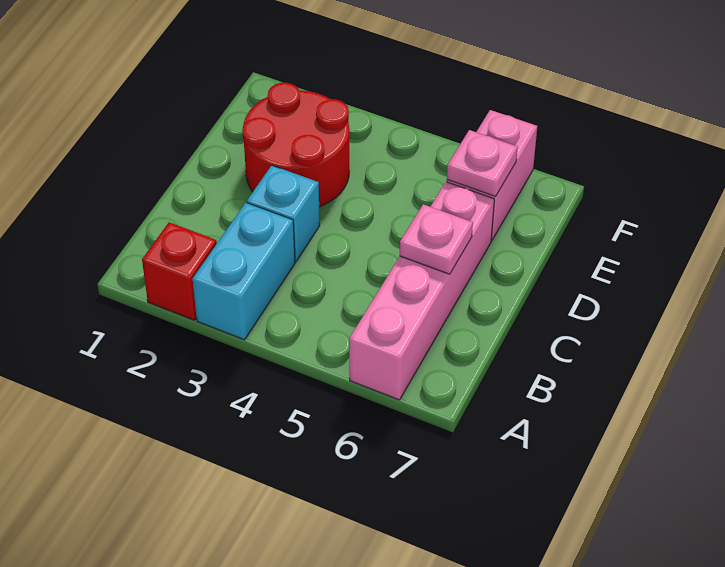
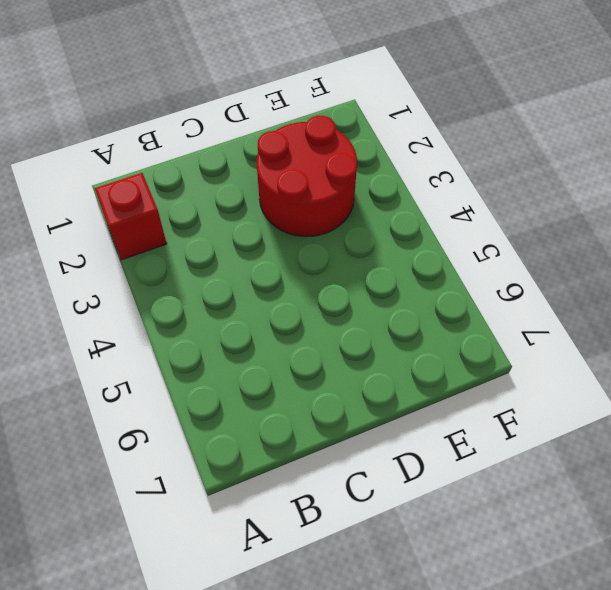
none -> cyan brick A3:B3 level 1
none -> pink brick A6:D6 level 1

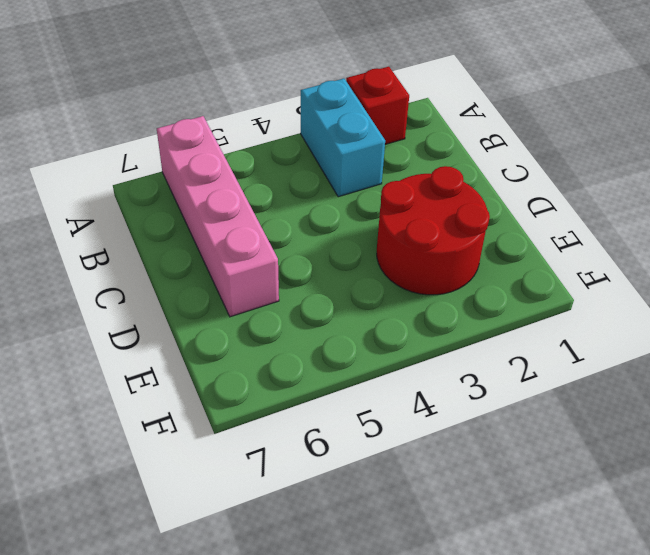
none -> cyan brick C3 level 1
none -> pink brick E6:F6 level 1

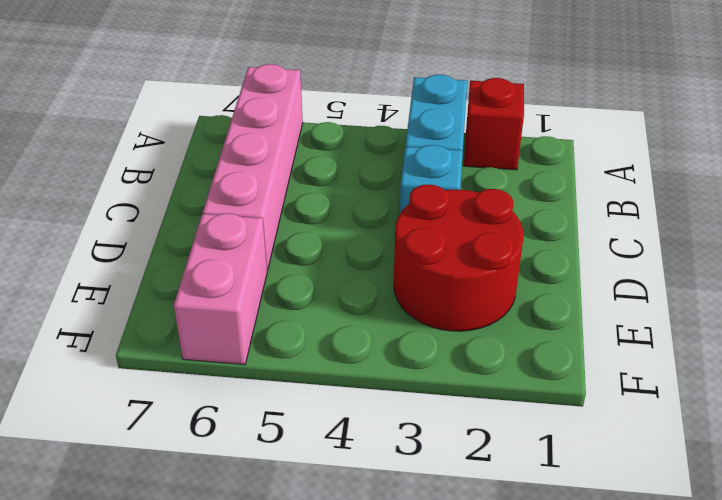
none -> pink plate C6 level 2
none -> pink plate E6 level 2

